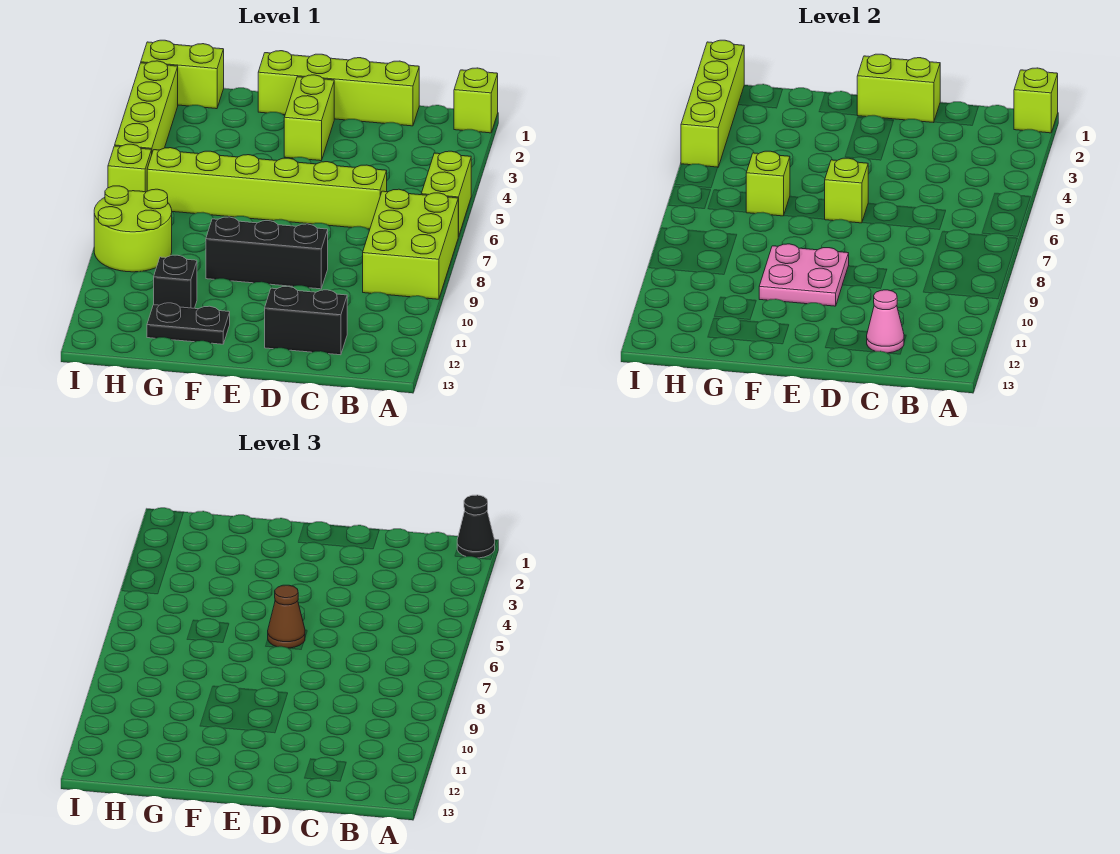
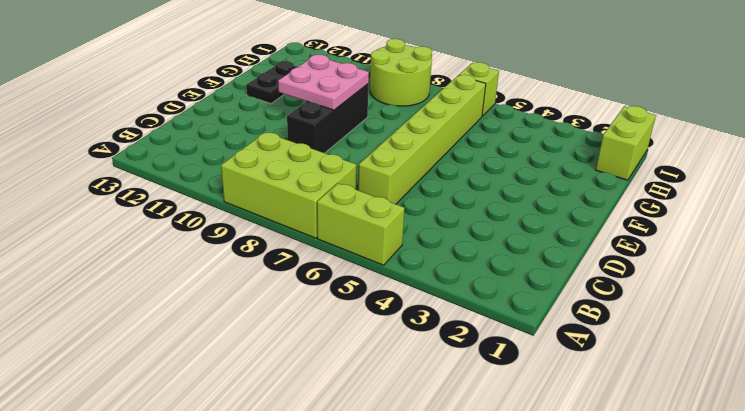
none -> lime brick A1 level 1
none -> lime brick C1:F1 level 1
none -> black brick C12:D12 level 1

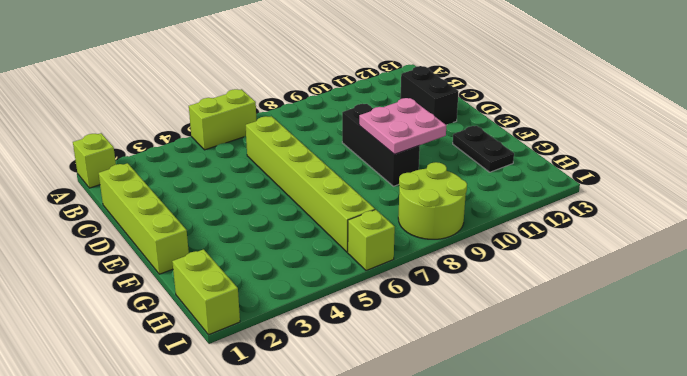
none -> lime brick A7:B9 level 1
none -> lime brick E2:E3 level 1
none -> black brick G11 level 1

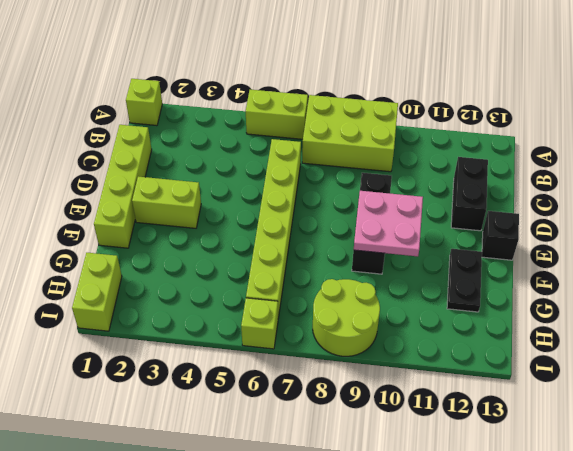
black brick E13 level 1 -> black brick G11 level 1
none -> lime brick I2:I5 level 1
none -> lime brick A1 level 2
none -> pink cone C12 level 2

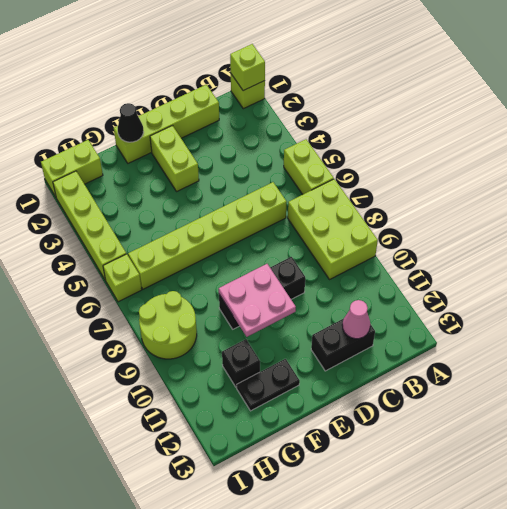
black cone F1 level 2 -> black cone A1 level 3
none -> lime brick D1:E1 level 2
none -> lime brick E6 level 2
none -> lime brick G6 level 2

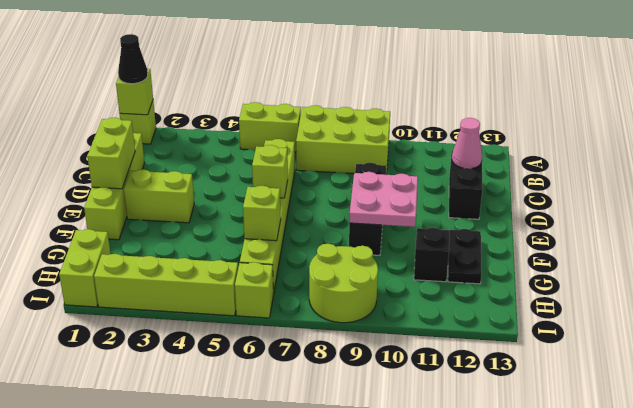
none -> lime brick I1:I4 level 2
none -> brown cone E6 level 3

